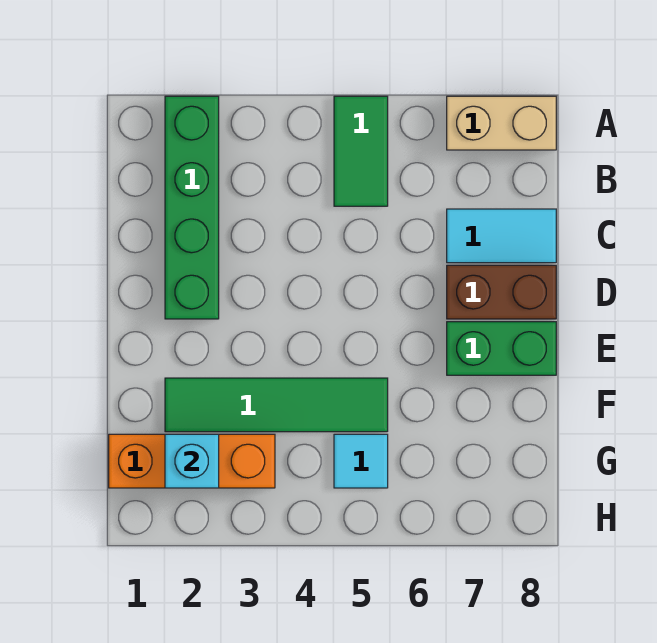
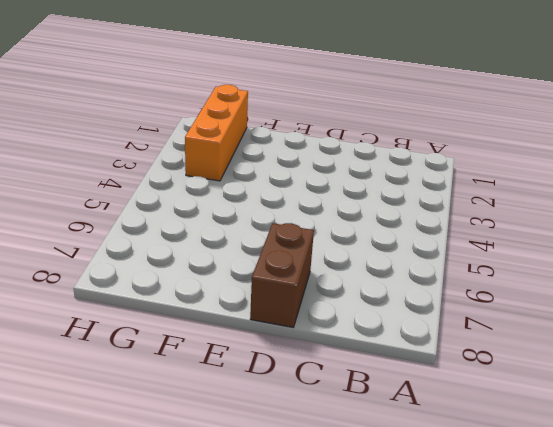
none -> green brick A2:D2 level 1
none -> green tile A5:B5 level 1

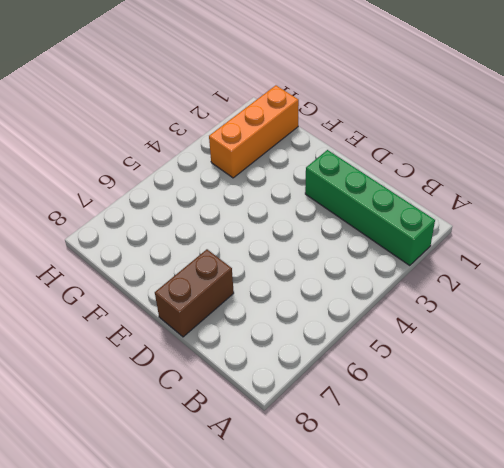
none -> green tile A5:B5 level 1
none -> tan brick A7:A8 level 1

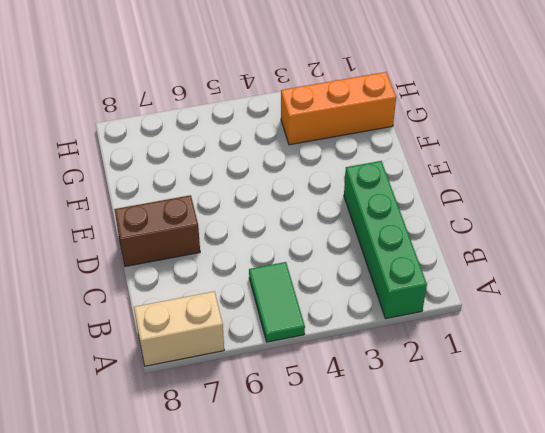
none -> cyan tile C7:C8 level 1
none -> green brick E7:E8 level 1

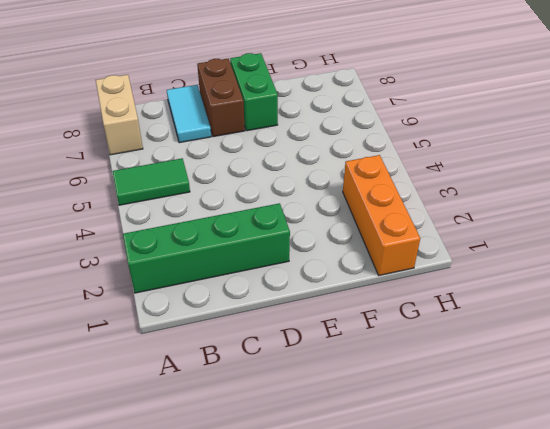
none -> green tile F2:F5 level 1
none -> cyan tile G5 level 1

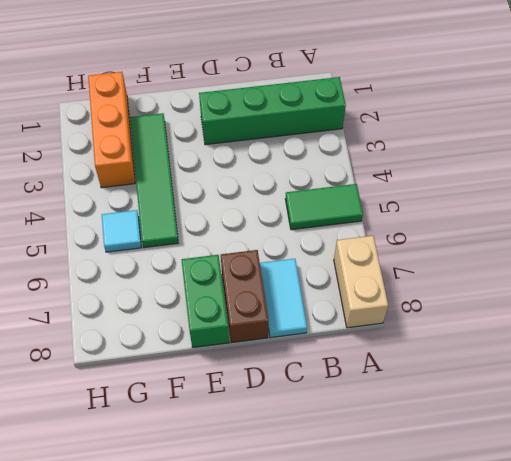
none -> cyan brick G2 level 2

